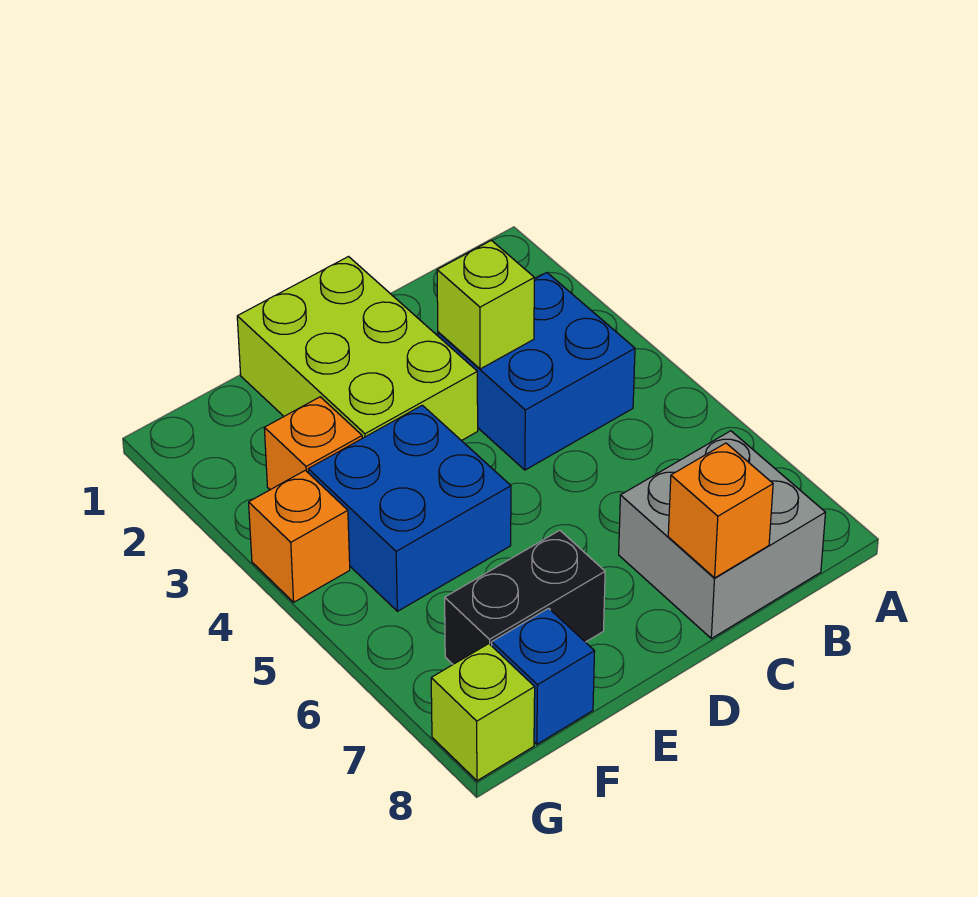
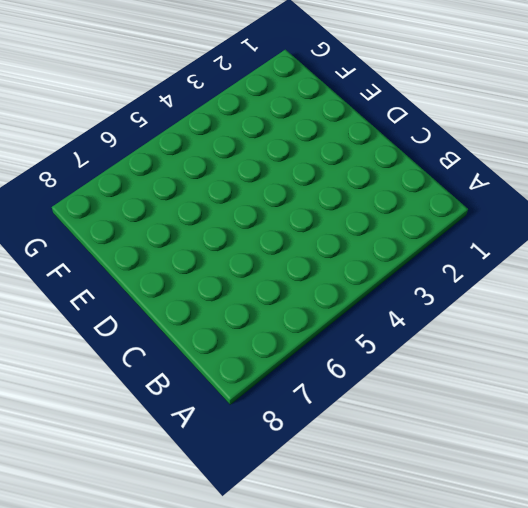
none -> blue brick B3:C4 level 1
none -> grey brick B7:C8 level 1

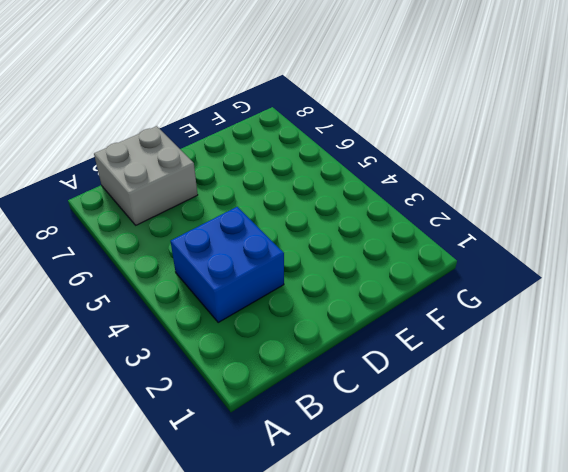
none -> lime brick D1:E3 level 1
none -> blue brick E4:F5 level 1

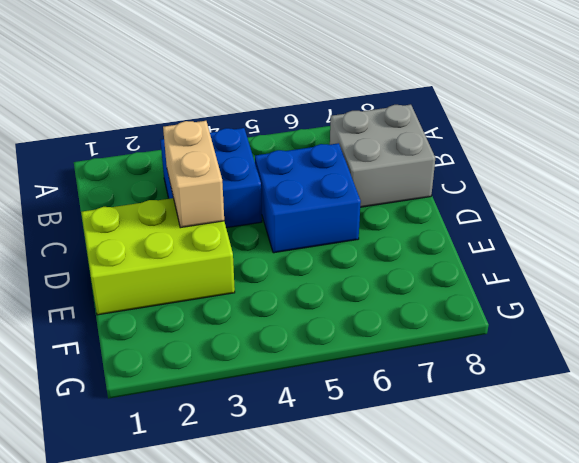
tan brick C3:D3 level 2 -> lime brick C3 level 2
blue brick C5:D6 level 1 -> blue brick E4:F5 level 1
none -> black brick E7:F7 level 1
none -> orange brick F3 level 1

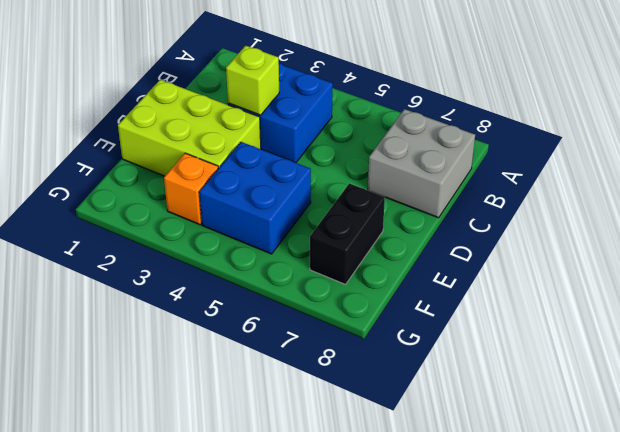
none -> blue brick F8 level 1
none -> orange brick G4 level 1

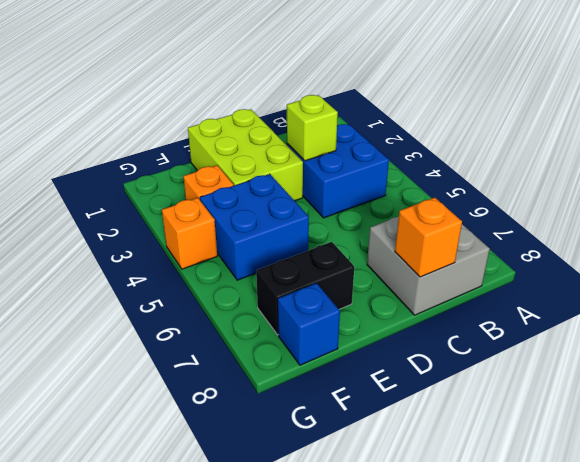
none -> lime brick G8 level 1

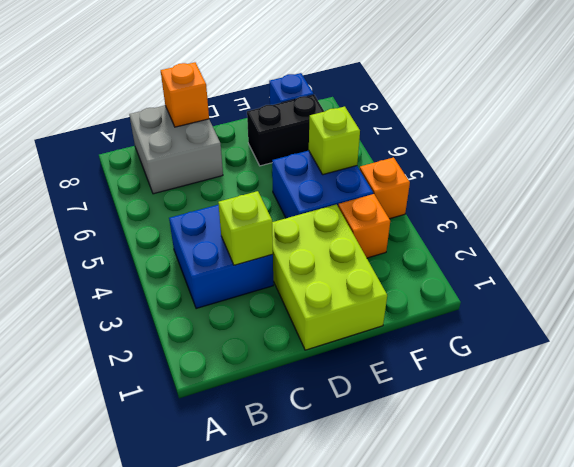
lime brick F5 level 2 -> lime brick G8 level 1

